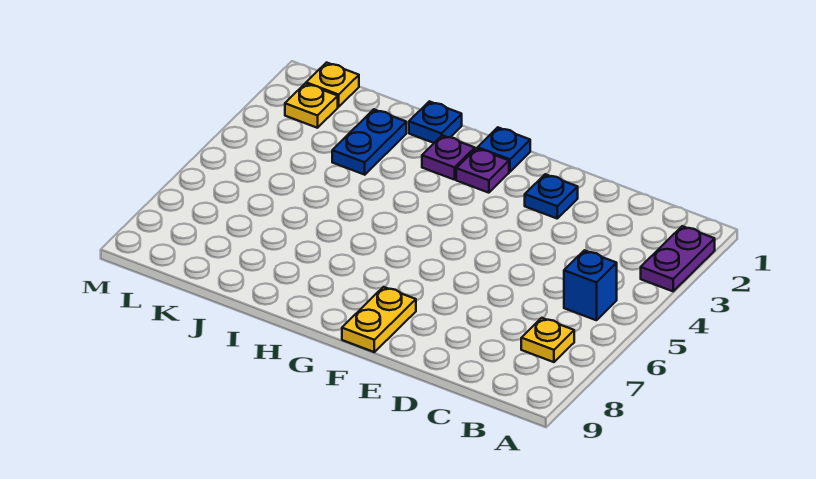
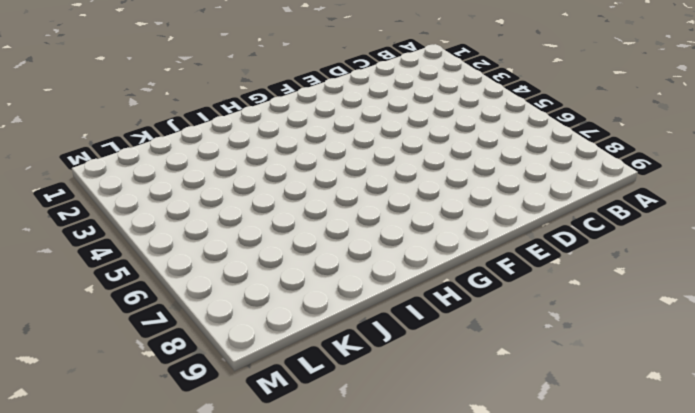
none -> purple plate A2:A3 level 1
none -> blue brick B5 level 1
none -> yellow plate B7 level 1

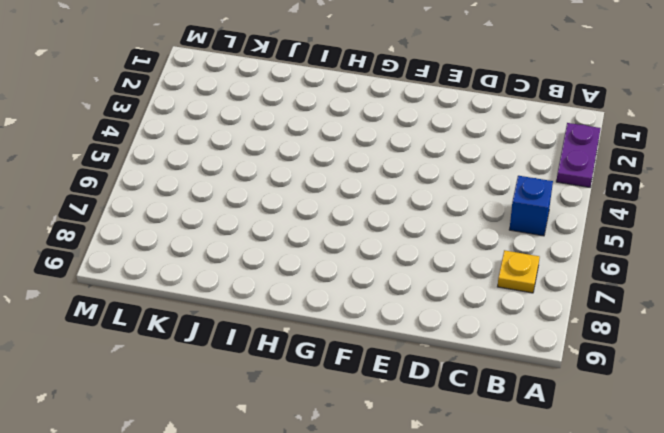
none -> blue plate E2 level 1
none -> yellow plate F8:F9 level 1
none -> blue plate G1 level 1

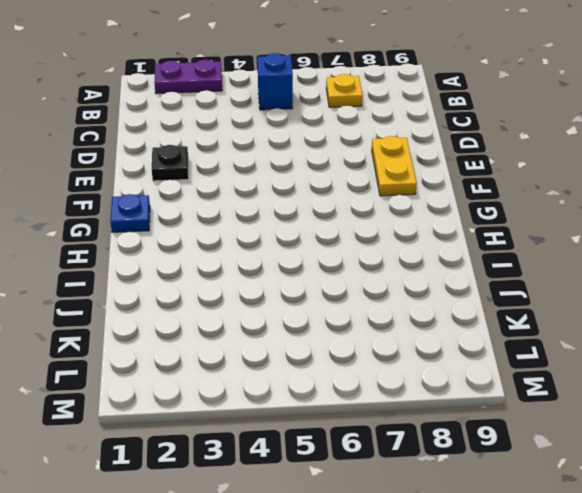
black plate E2 level 1 -> blue plate E2 level 1
yellow plate E8:F8 level 1 -> yellow plate F8:F9 level 1
none -> purple plate G2 level 1
none -> purple plate H2 level 1
none -> blue plate I1 level 1

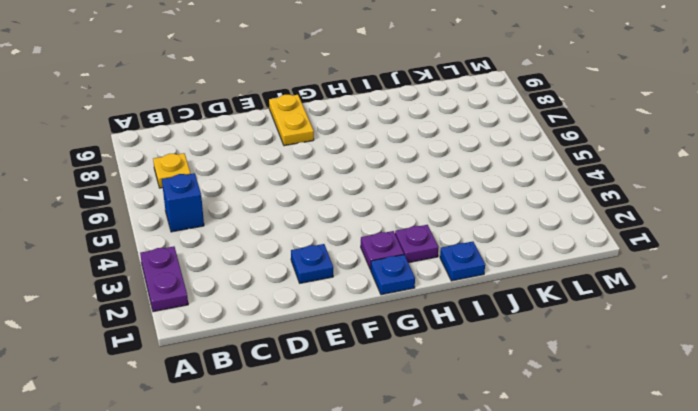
none -> blue plate J2:J3 level 1
none -> yellow plate L1 level 1
none -> yellow plate L2 level 1

